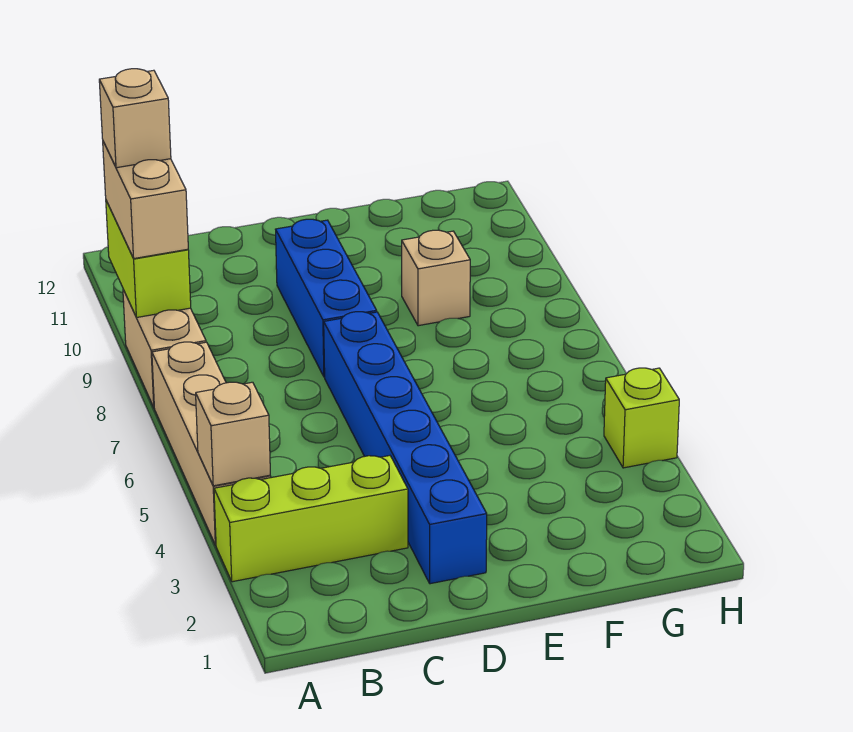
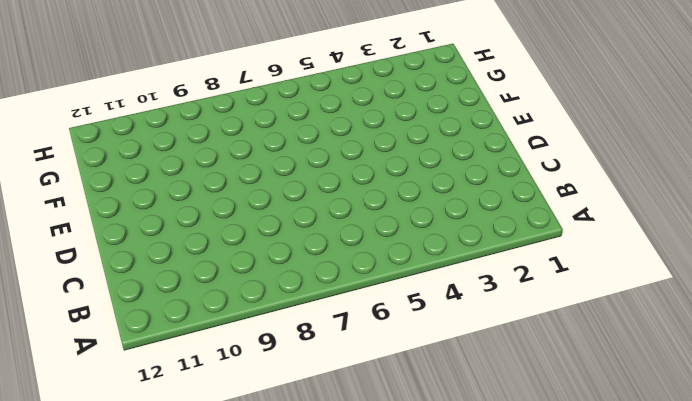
none -> lime brick A3:C3 level 1
none -> tan brick A4:A7 level 1

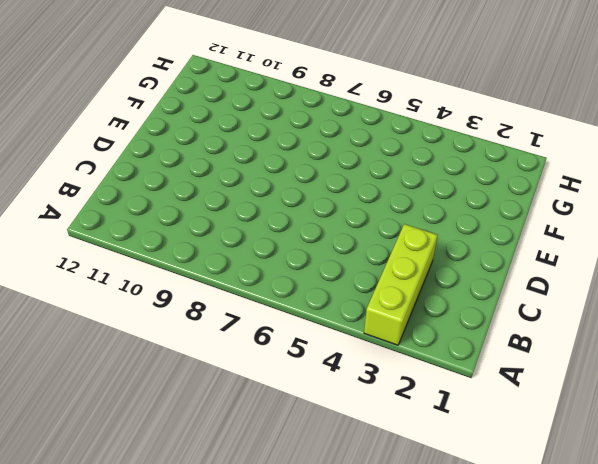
none -> tan brick A4:A7 level 1
none -> tan brick A8:A9 level 1

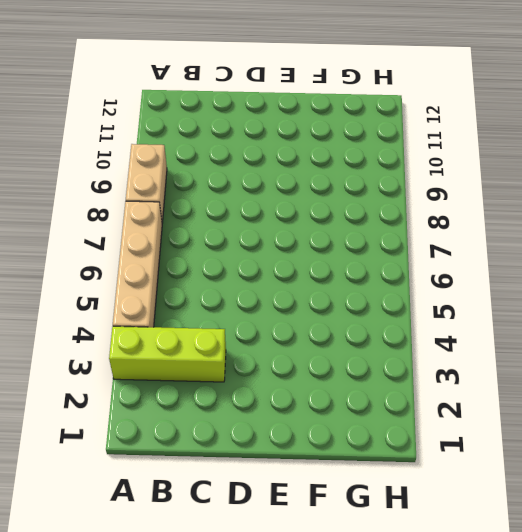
none -> blue brick D2:D7 level 1
none -> blue brick D8:D10 level 1

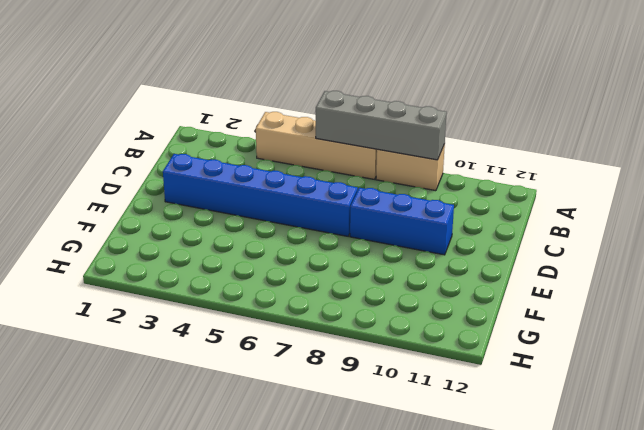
grey brick A6:A9 level 2 -> lime brick A9:A10 level 2
none -> lime brick A3:C3 level 1
none -> tan brick F9 level 1

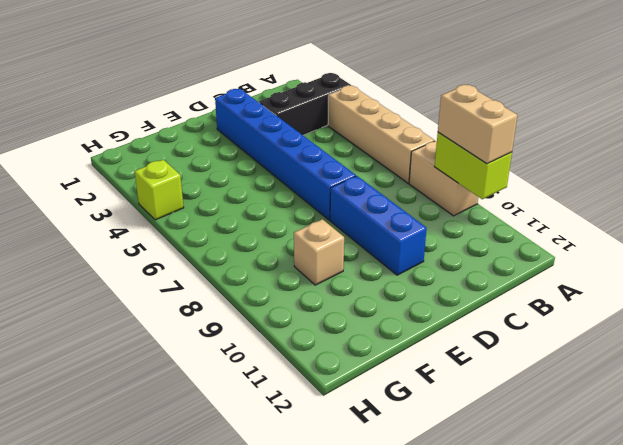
black brick A3:C3 level 1 -> lime brick A3:C3 level 1
none -> tan brick A4 level 2
none -> tan brick A10 level 4

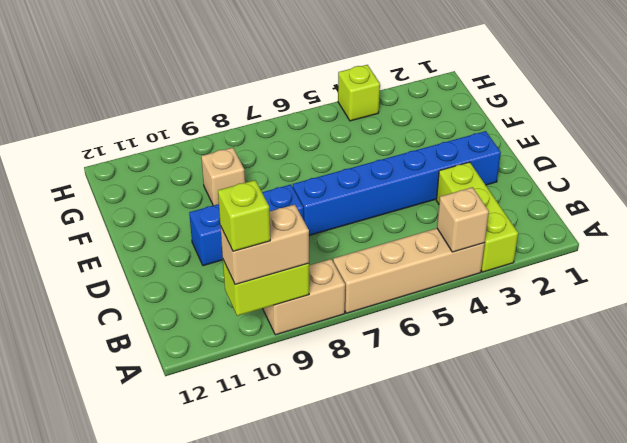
lime brick A10 level 4 -> tan brick A10 level 4

